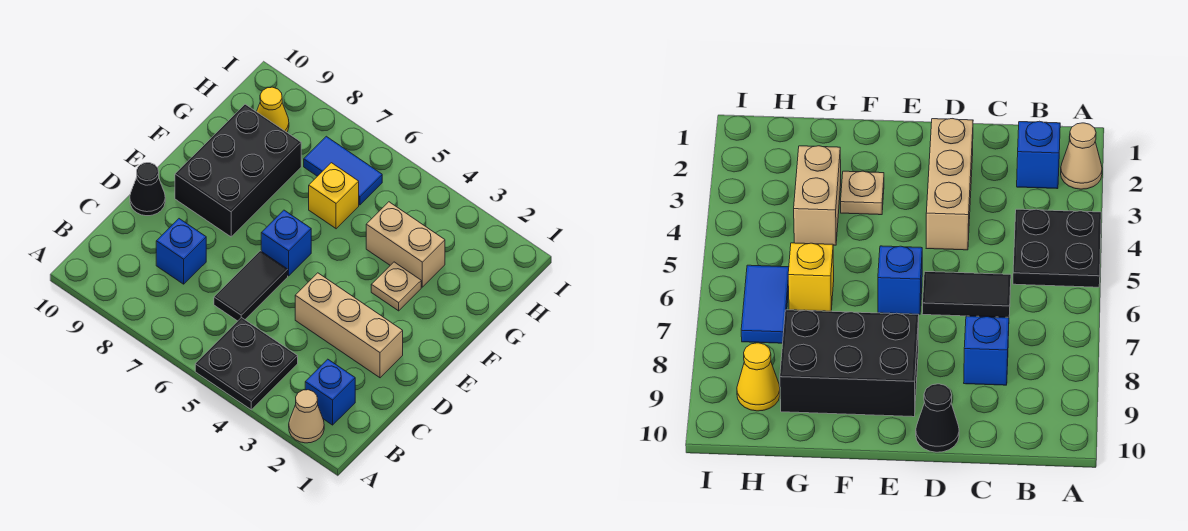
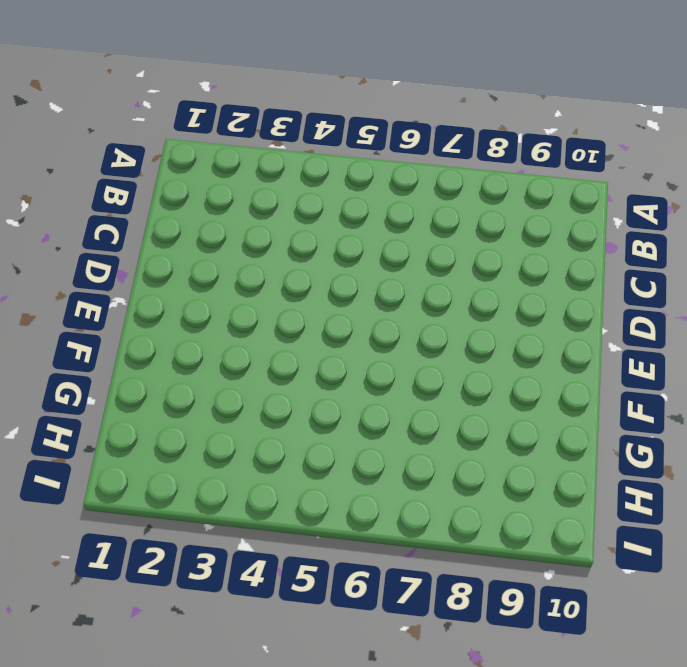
none -> tan cone A2 level 1
none -> black plate A4:B5 level 1
none -> blue brick B2 level 1

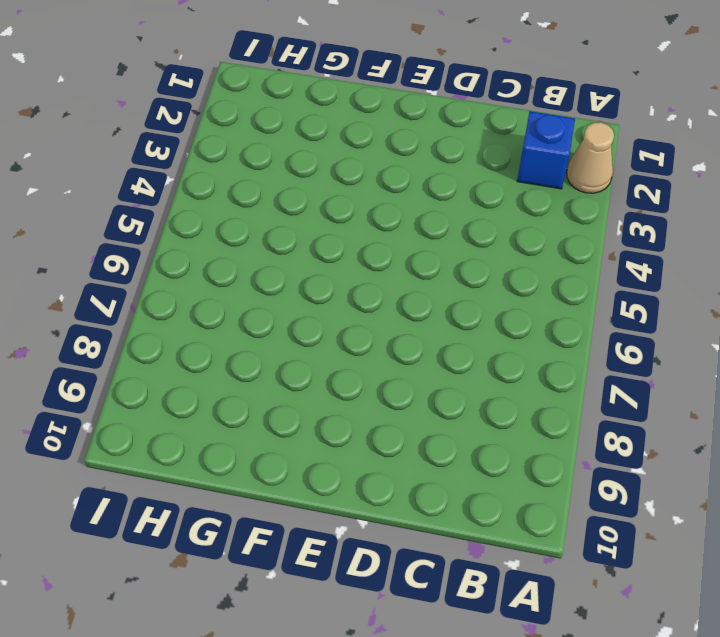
none -> black plate A4:B5 level 1
none -> black tile C6:D6 level 1
none -> blue brick C8 level 1

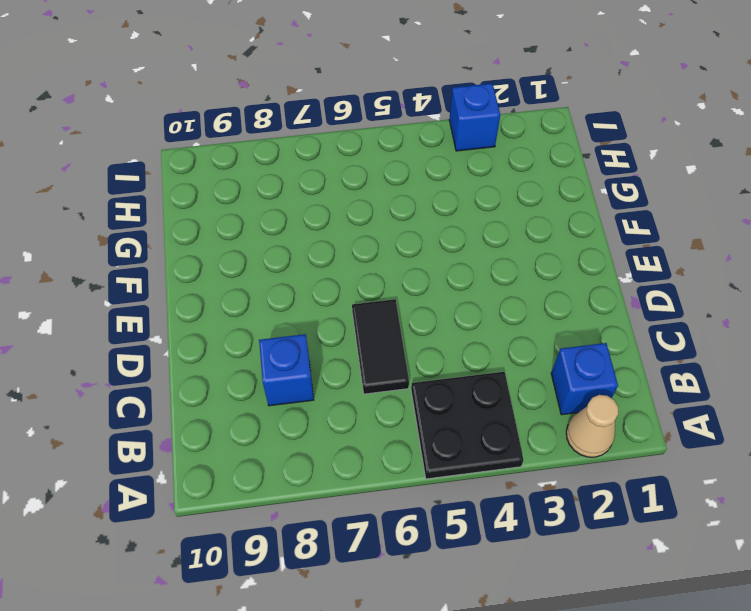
blue brick I3 level 1 -> blue brick E6 level 1
none -> tan brick D2:D4 level 1
none -> black cone D10 level 1
none -> black brick E8:G9 level 1

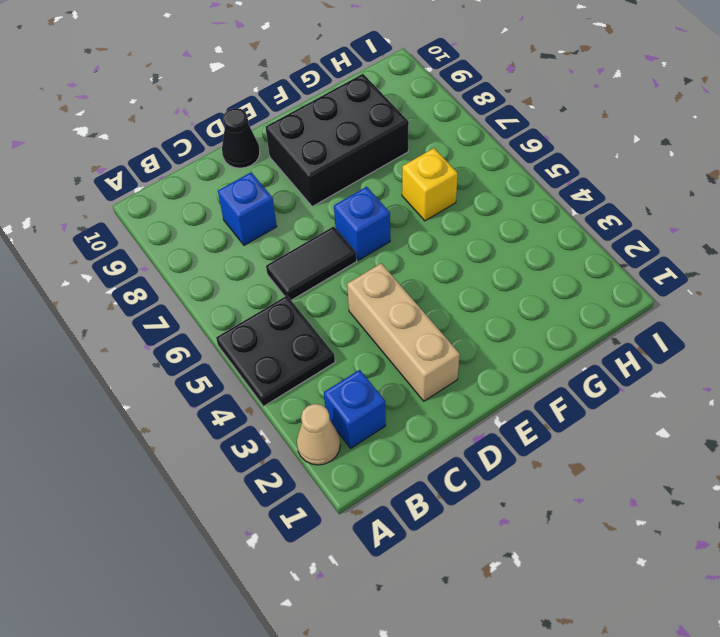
none -> tan plate F3 level 1
none -> tan brick G3:G4 level 1
none -> blue tile H6:H7 level 1

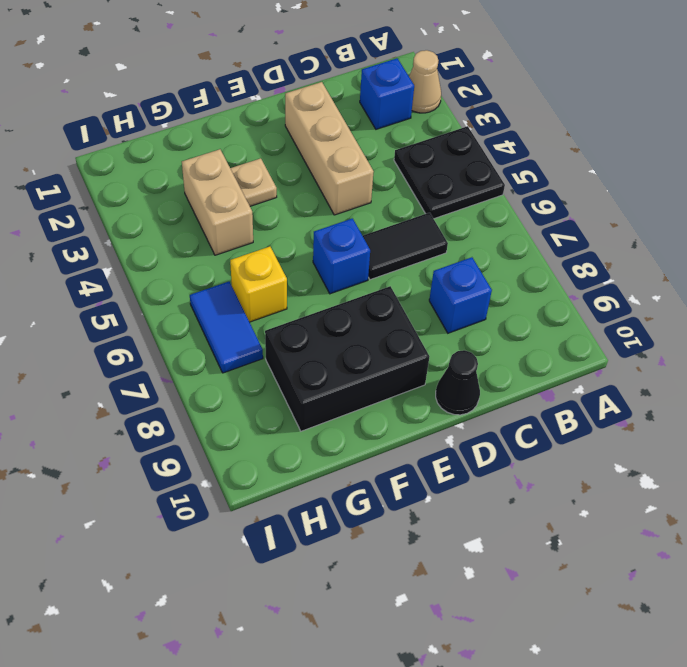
none -> yellow cone H9 level 1

